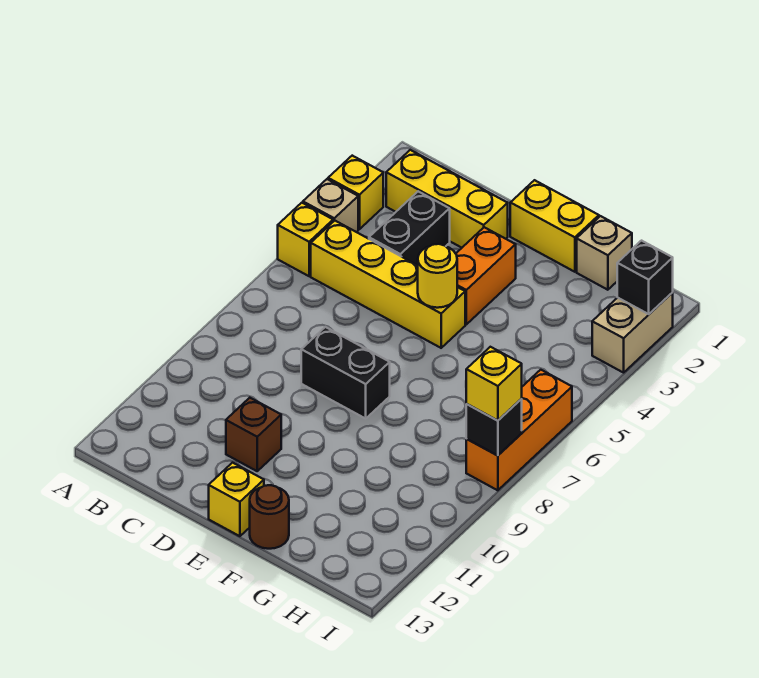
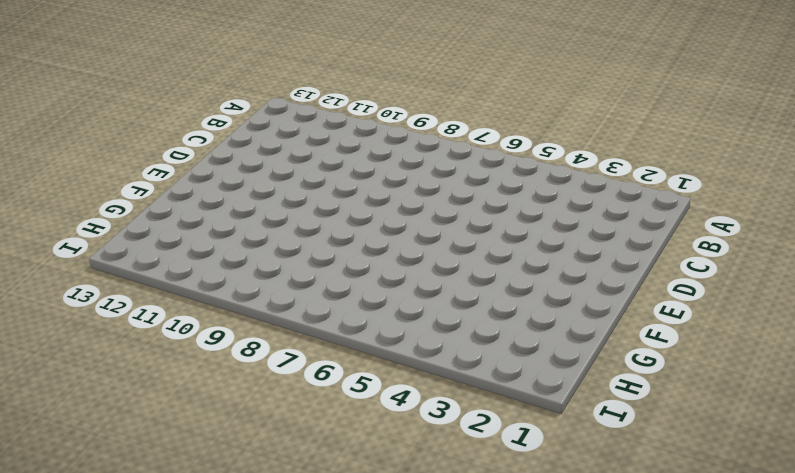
none -> yellow brick A3 level 1
none -> tan brick A4 level 1
none -> yellow brick A5 level 1

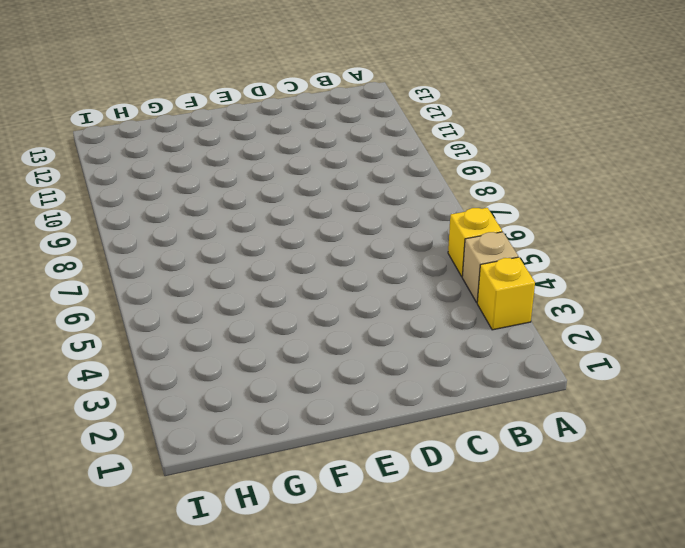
none -> yellow brick B2:D2 level 1
none -> yellow brick B5:E5 level 1
none -> black brick C3:C4 level 1

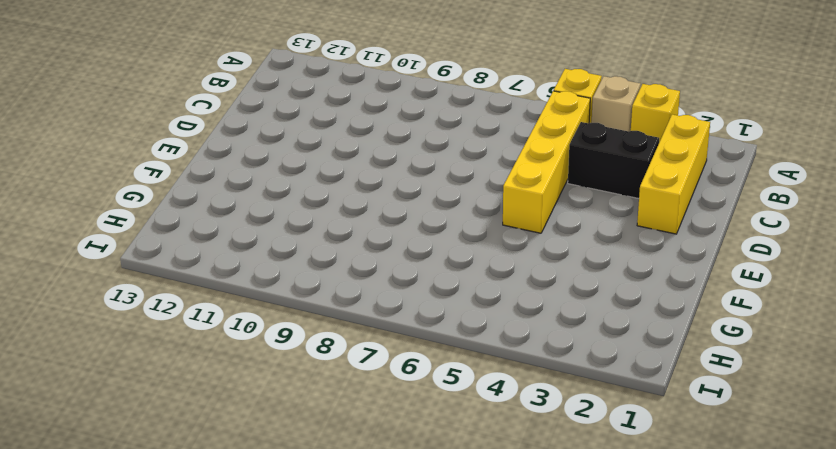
none -> black brick D8:E8 level 1
none -> brown brick D11 level 1
none -> yellow brick E1:F1 level 1

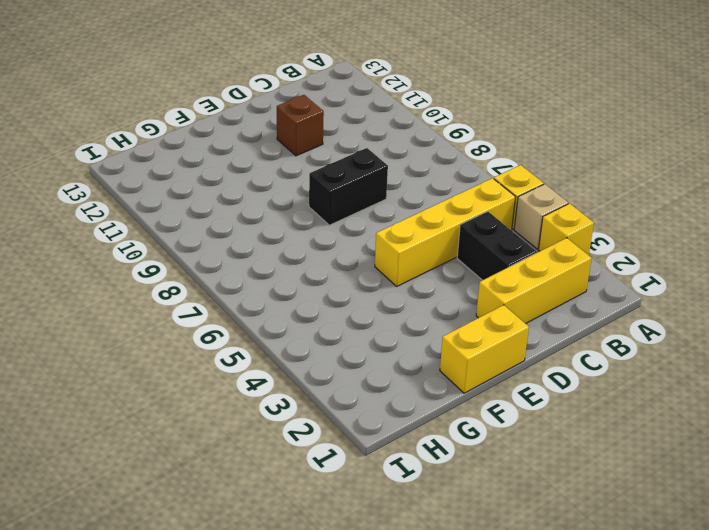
none -> orange brick E3:E4 level 1
none -> yellow brick E13 level 1
none -> brown round brick F13 level 1

